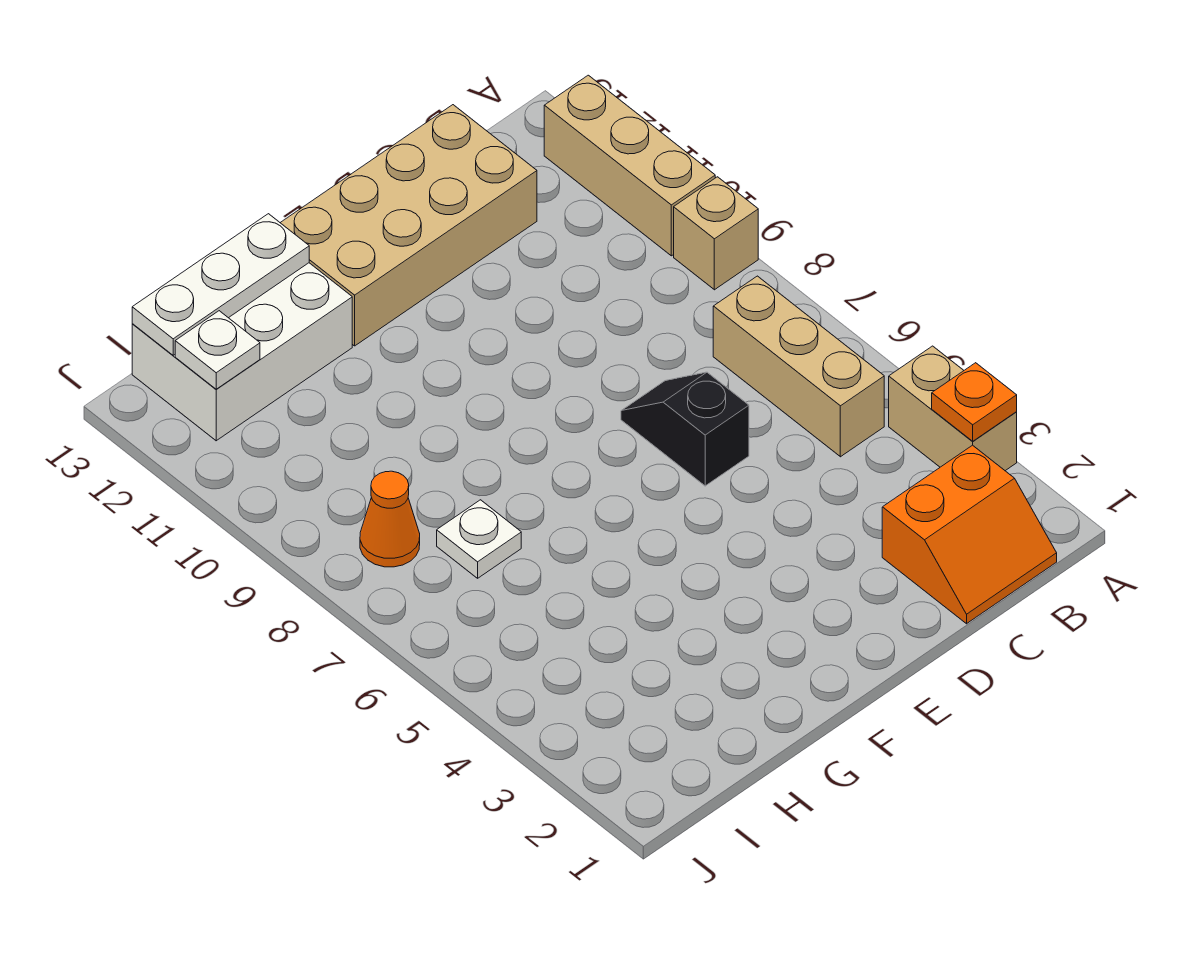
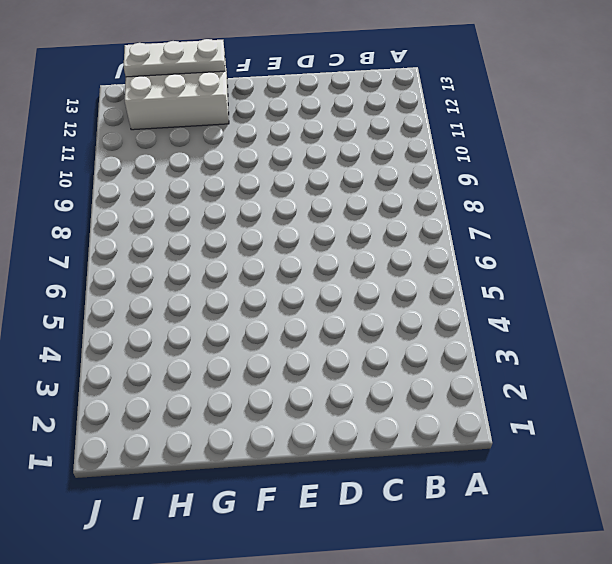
none -> tan brick A3:A4 level 1
none -> tan brick A9 level 1
none -> tan brick A10:A12 level 1

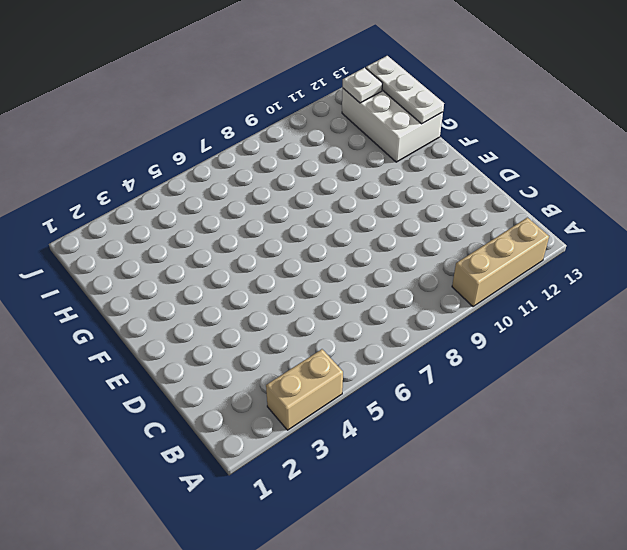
none -> tan brick A9 level 1
none -> orange slope B1:C2 level 1 top 2
none -> tan brick B5:B7 level 1

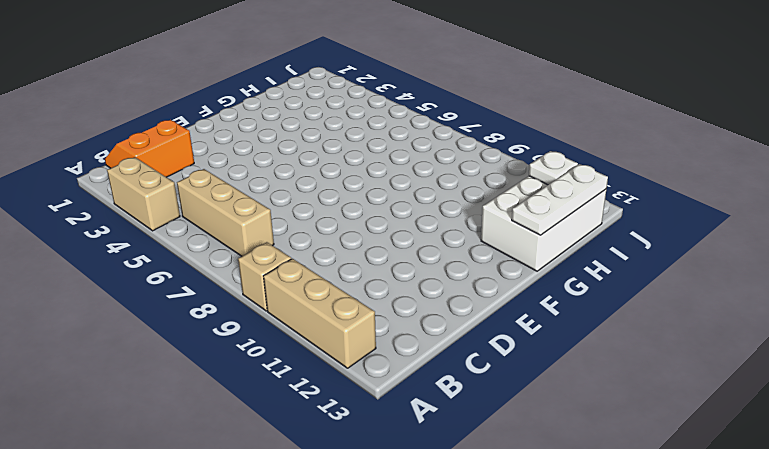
none -> tan brick C12:F13 level 1
none -> black slope D6:D7 level 1 top 6
none -> white plate H7 level 1

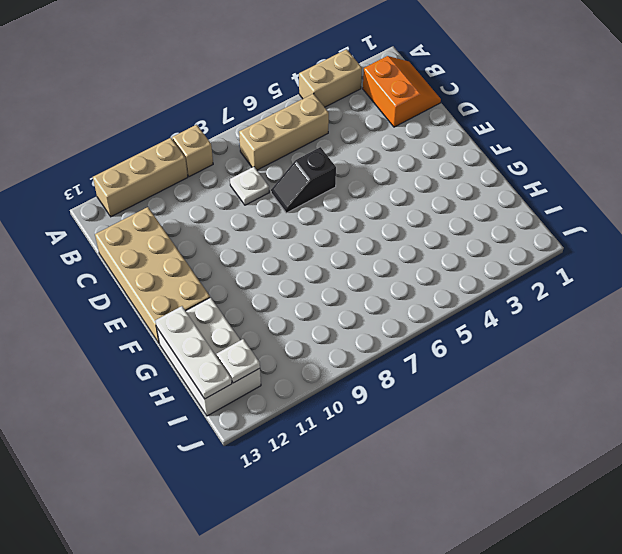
white plate C8 level 1 -> white plate H7 level 1
none -> orange cone I8 level 1
none -> orange plate A3 level 2

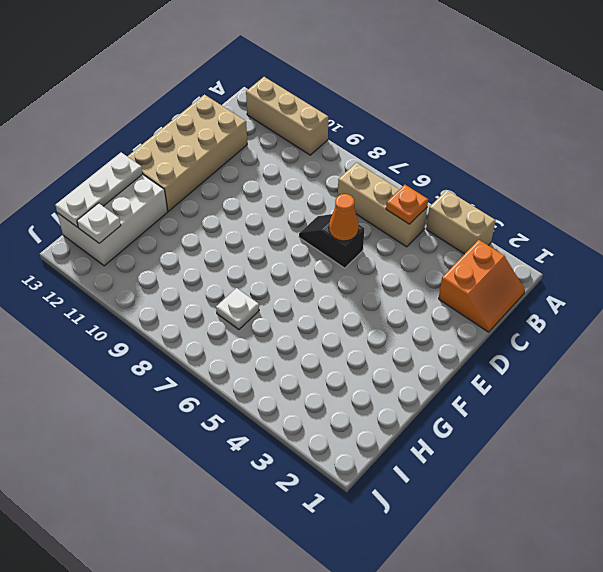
orange plate B5 level 2 -> orange plate A3 level 2
orange cone D6 level 2 -> orange cone I8 level 1
none -> tan brick A9 level 1

